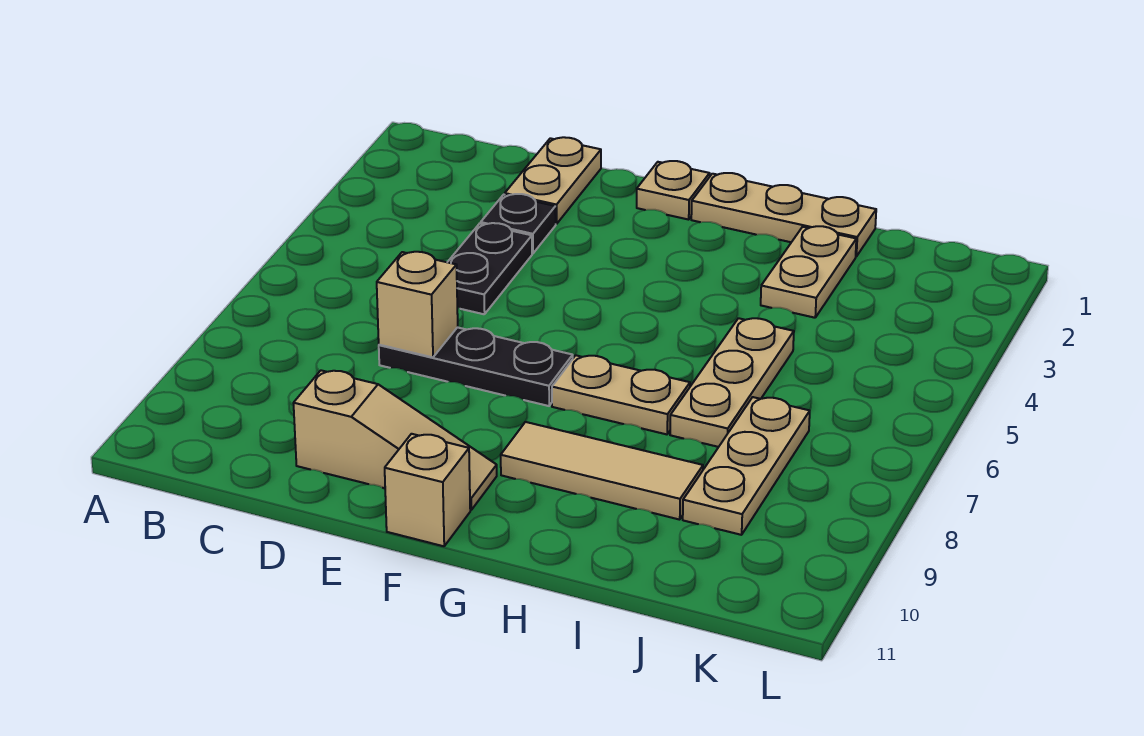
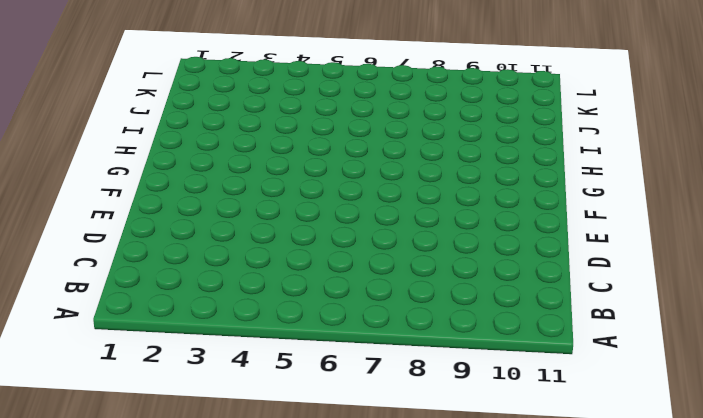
none -> tan plate D1:D2 level 1
none -> black plate D3 level 1
none -> black plate D4:D5 level 1

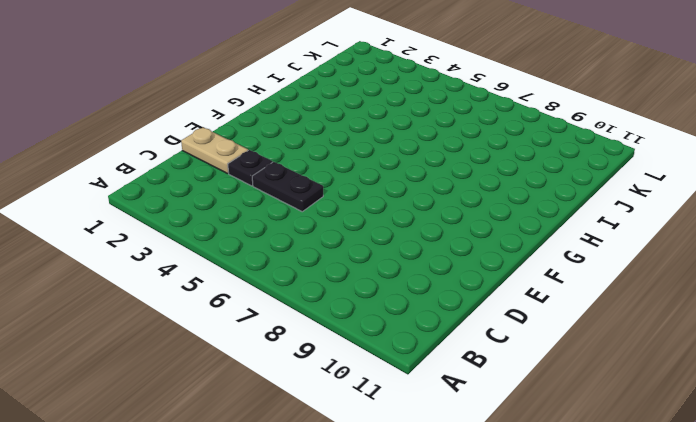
none -> black plate D7:F7 level 1
none -> tan slope D10:F10 level 1 top D
none -> tan plate F1 level 1

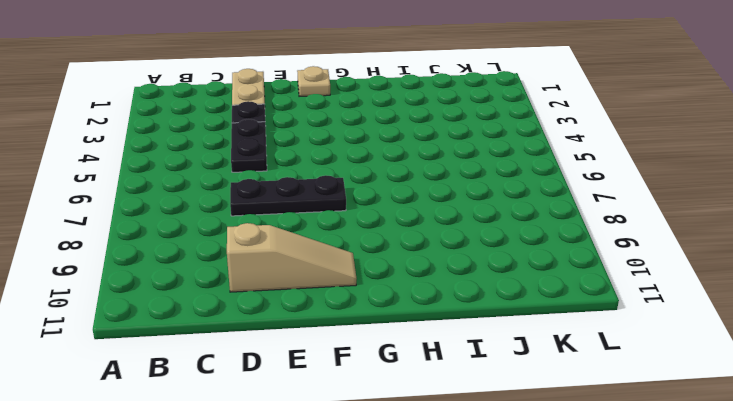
none -> tan brick F11 level 1
none -> tan plate G1:I1 level 1
none -> tan plate G7:H7 level 1

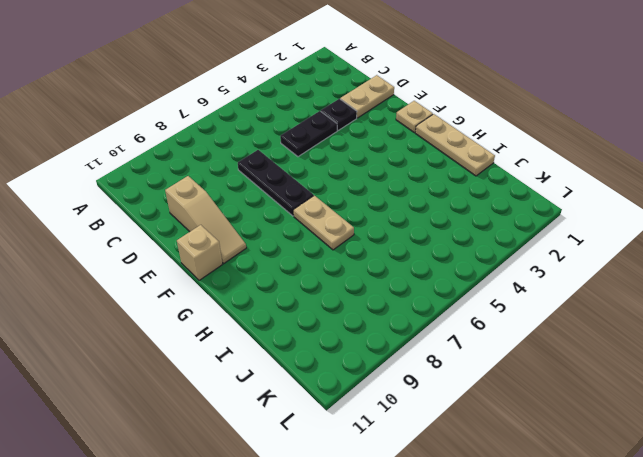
none -> tan tile G9:I9 level 1
none -> tan plate I2:I3 level 1
none -> tan plate I5:I7 level 1

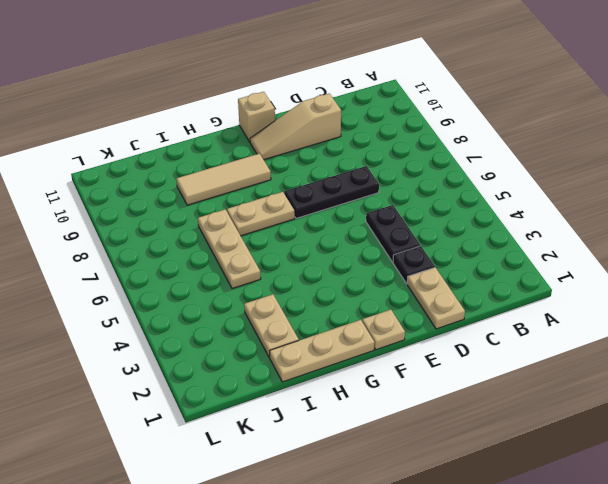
none -> tan plate J7:J9 level 1
none -> tan brick D7 level 2

